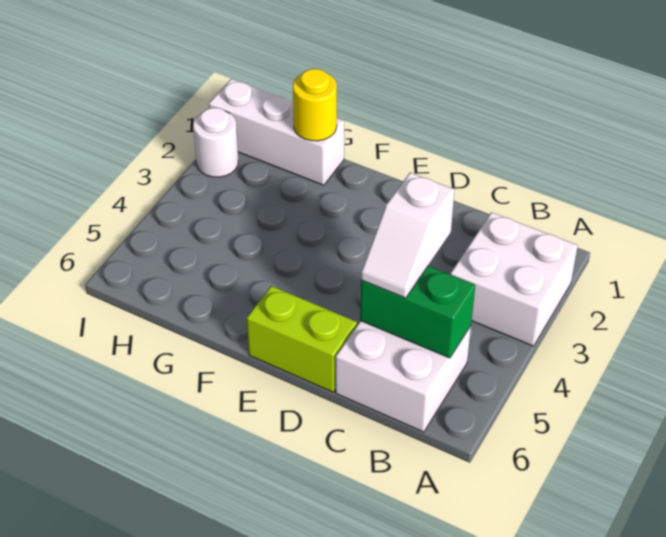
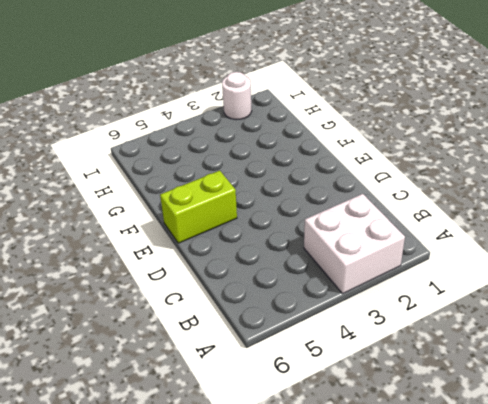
lime brick E5:E6 level 1 -> lime brick D6:E6 level 1
none -> white brick B5:C6 level 1
none -> white brick G1:I1 level 1

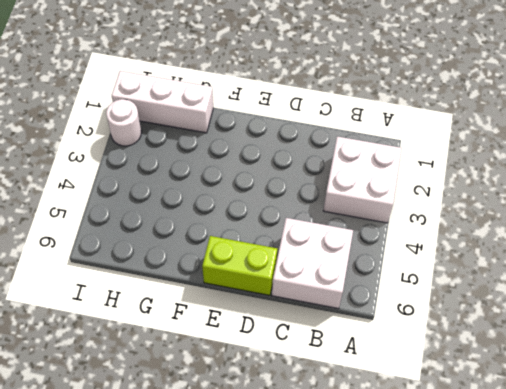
none -> green brick B5:C5 level 2
none -> yellow round brick G1 level 2

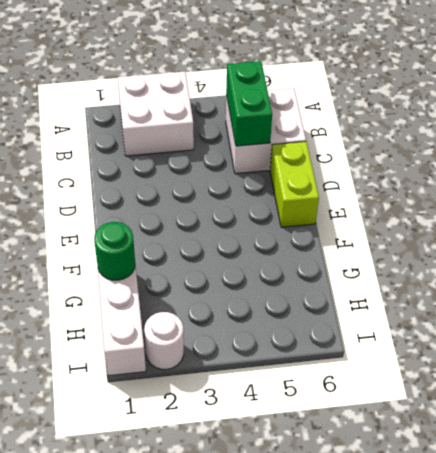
green round brick G1 level 2 -> yellow round brick G1 level 2
none -> white slope C4:C5 level 3 top 4

